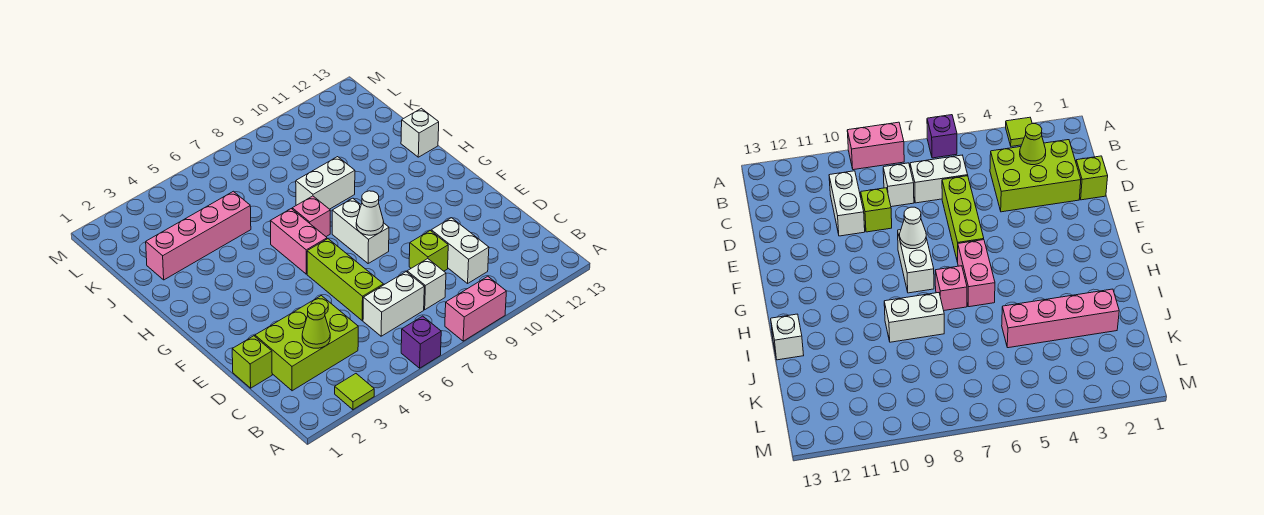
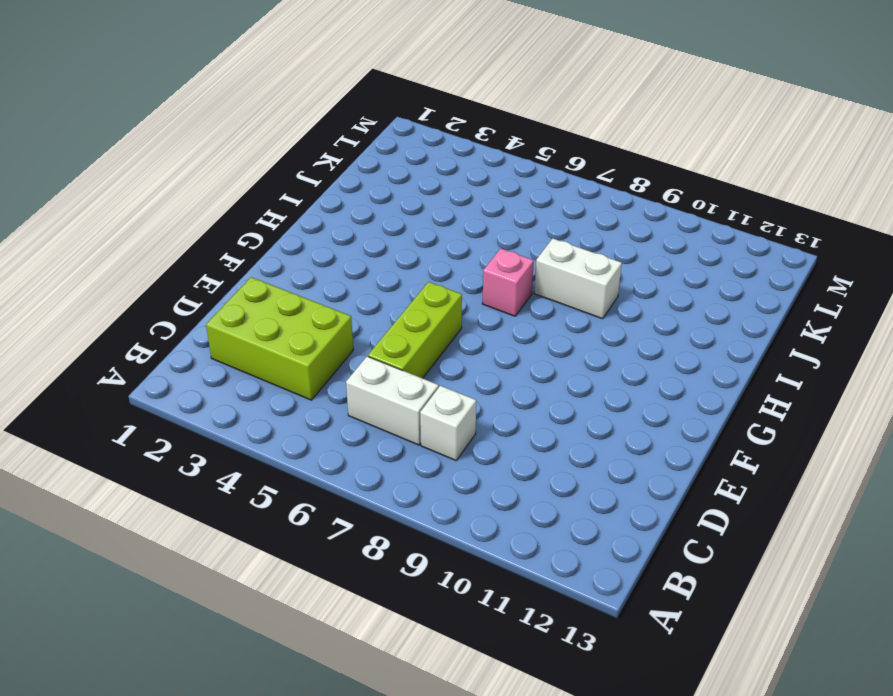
none -> lime tile A3 level 1
none -> purple brick A6 level 1
none -> pink brick A8:A9 level 1

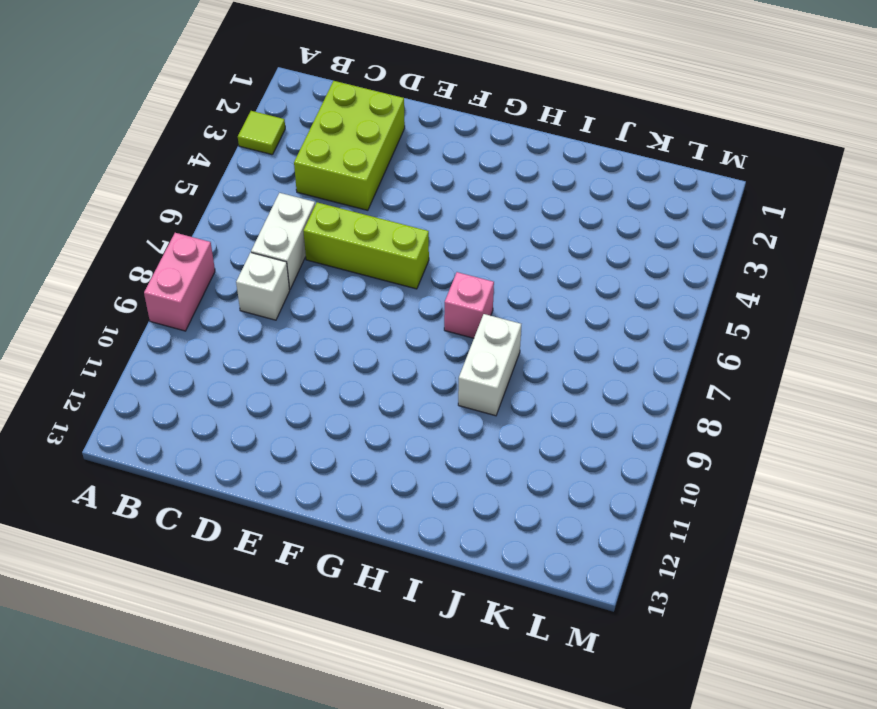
none -> purple brick A6 level 1
none -> white brick C10:D10 level 1
none -> lime brick D1 level 1

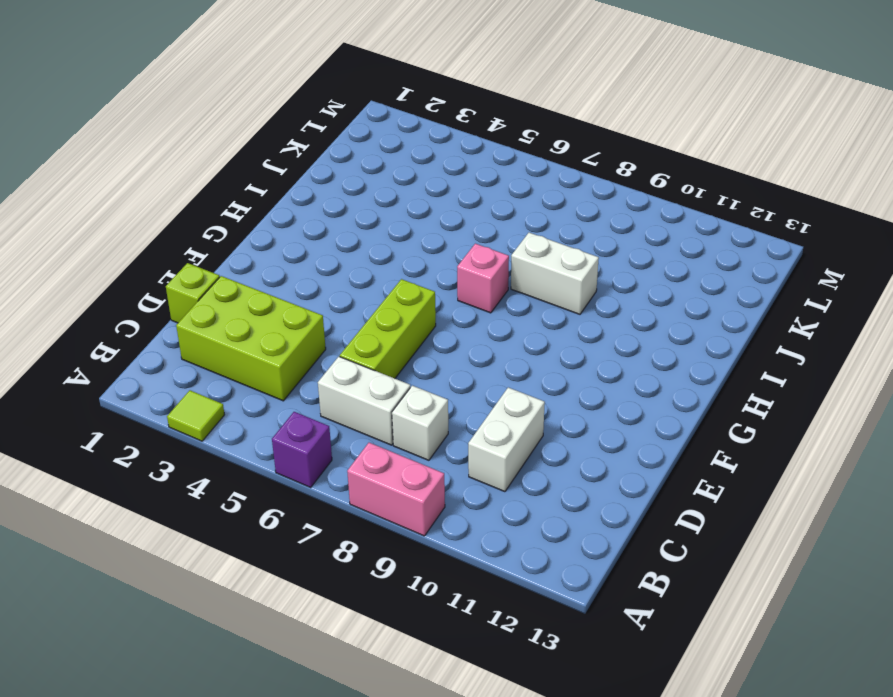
none -> lime brick D9 level 1
none -> white brick F8:G8 level 1
none -> pink brick G6:H6 level 1

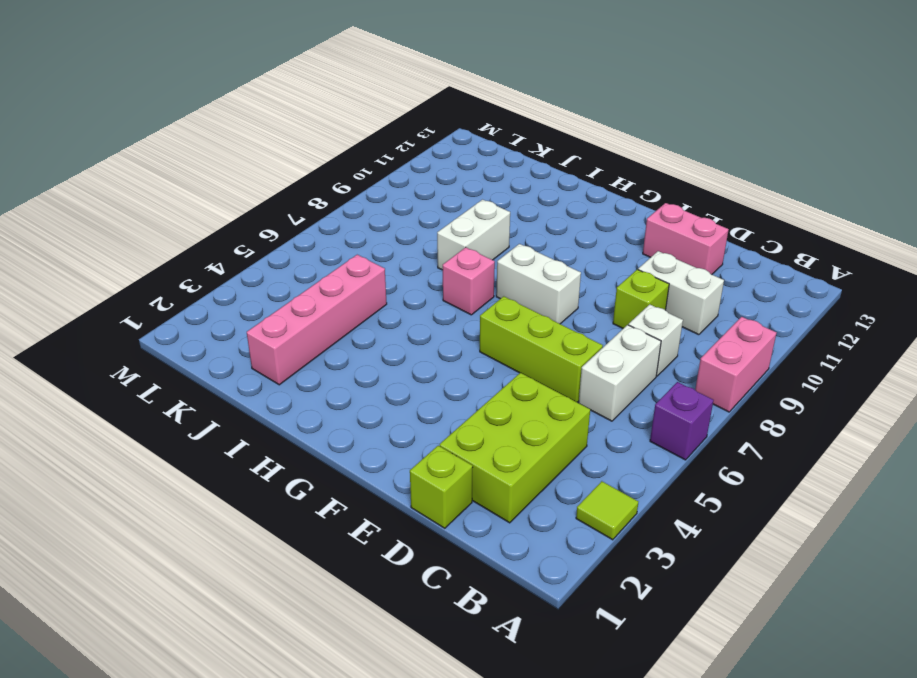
pink brick D12:E12 level 1 -> pink brick G6:H6 level 1
none -> white brick I13 level 1
none -> lime cone C3 level 2
none -> white cone F8 level 2

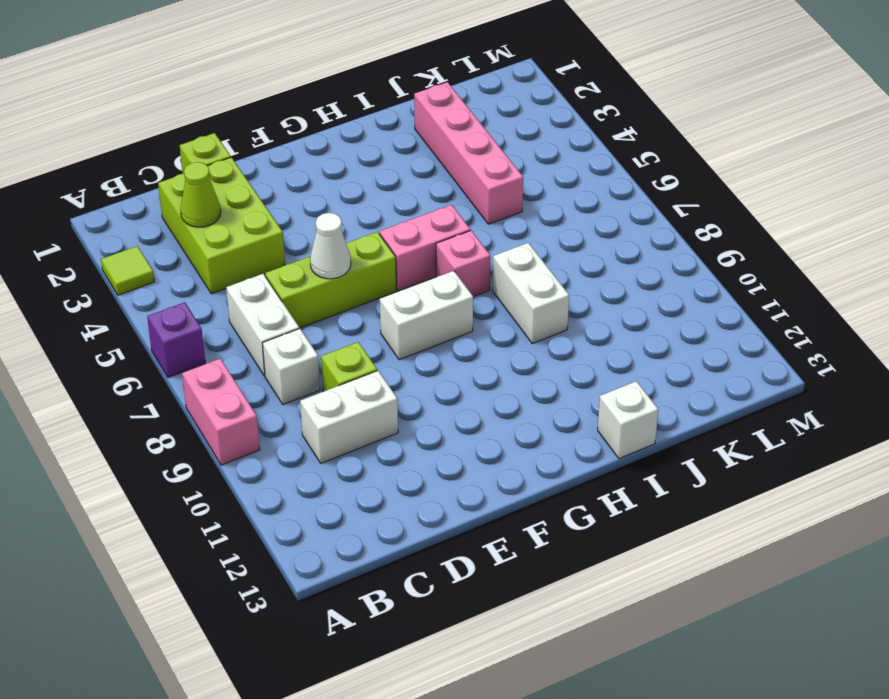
white cone E6 level 2 -> white cone F8 level 2

